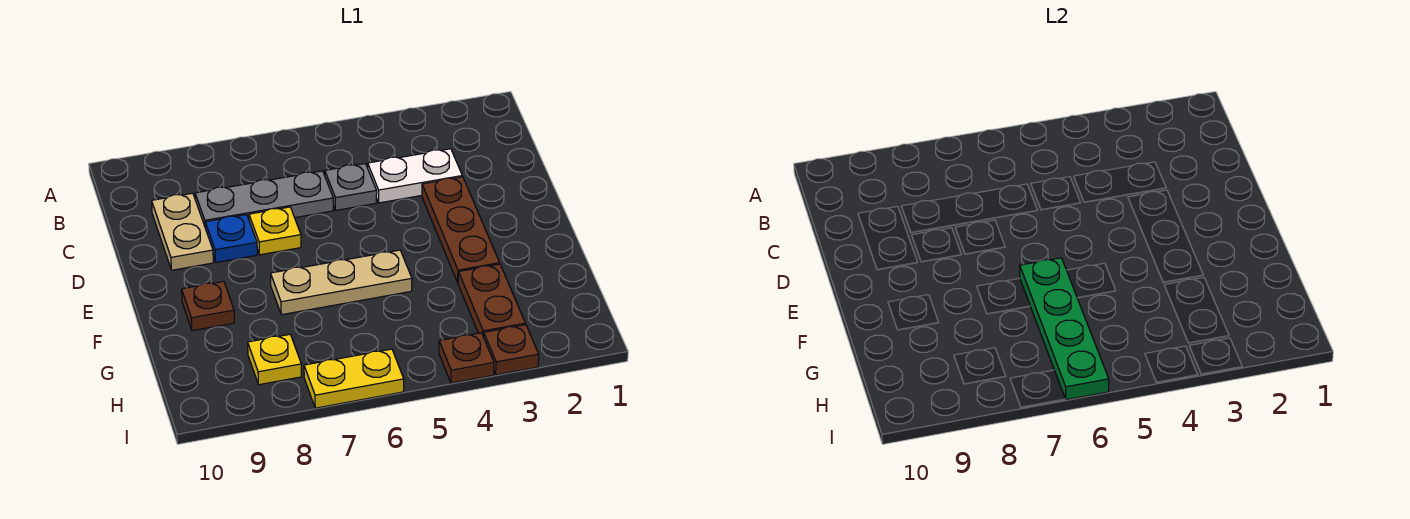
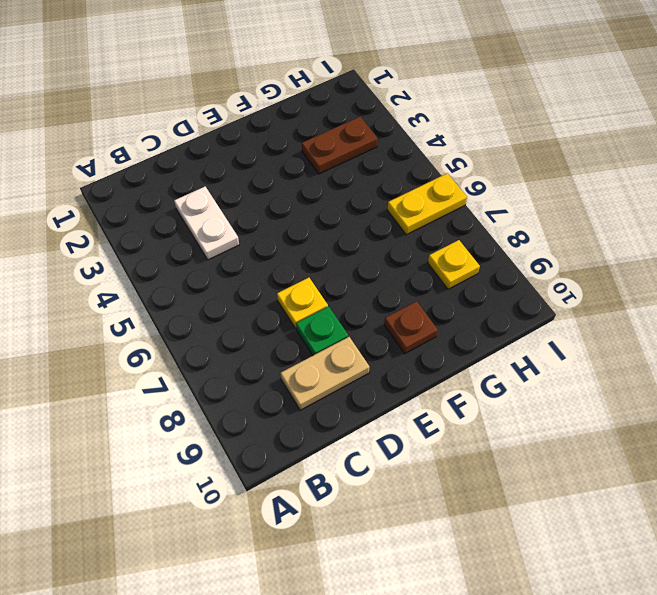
green plate D8 level 1 -> blue plate D8 level 1
yellow plate H6:I6 level 1 -> yellow plate I6:I7 level 1
none -> grey plate C5 level 1
none -> grey plate C6:C8 level 1
none -> brown plate D3:F3 level 1

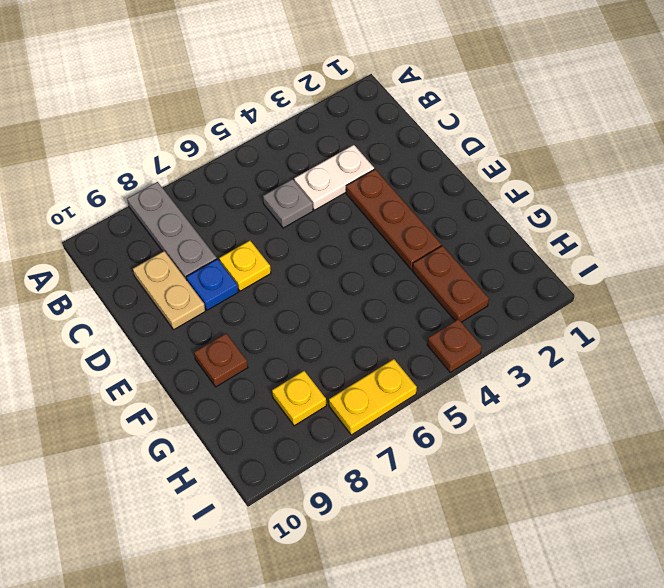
grey plate A8:C8 level 1 -> grey plate C6:C8 level 1
none -> tan plate F5:F7 level 1
none -> brown plate I3 level 1
none -> green plate F6:I6 level 2

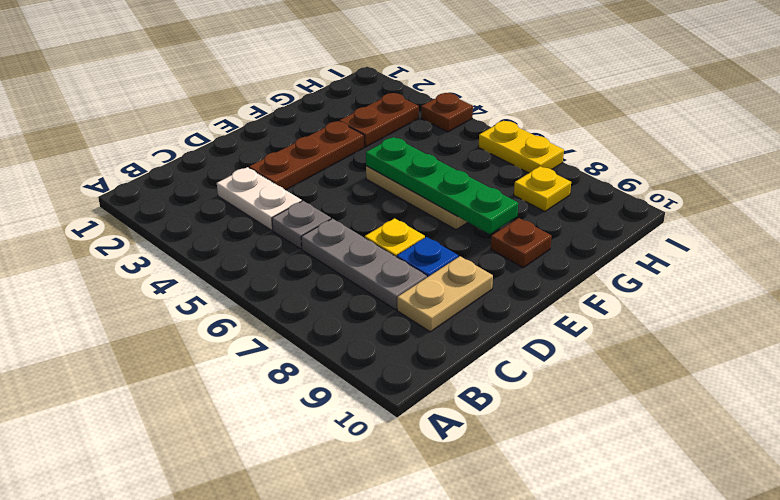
green plate F5:F8 level 2 -> green plate F6:I6 level 2
none -> brown plate I3 level 1

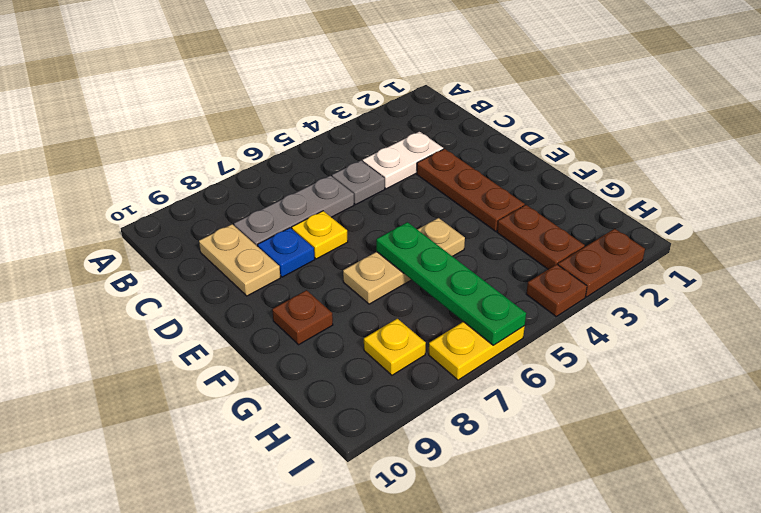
brown plate I2:I3 level 1 -> brown plate I3 level 1

